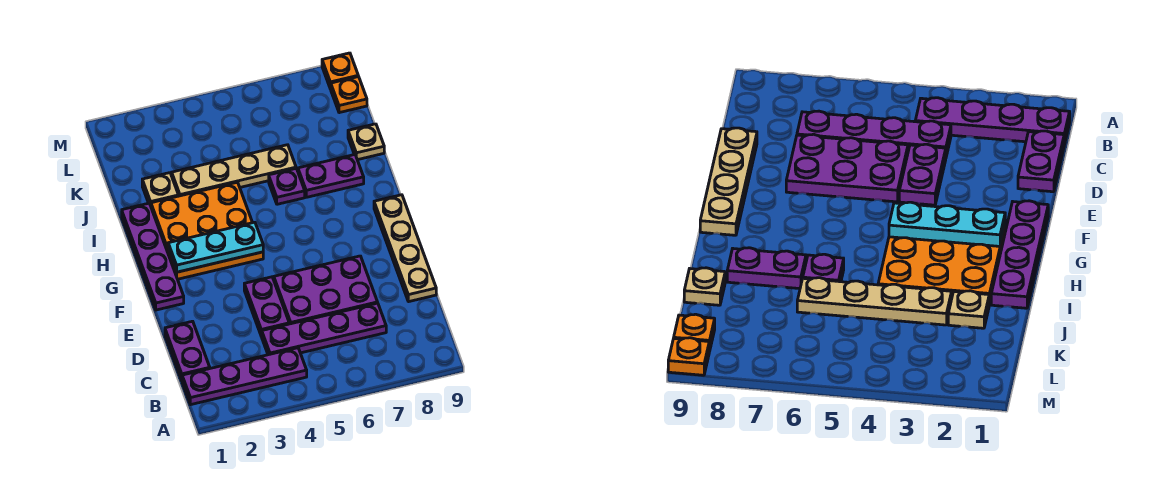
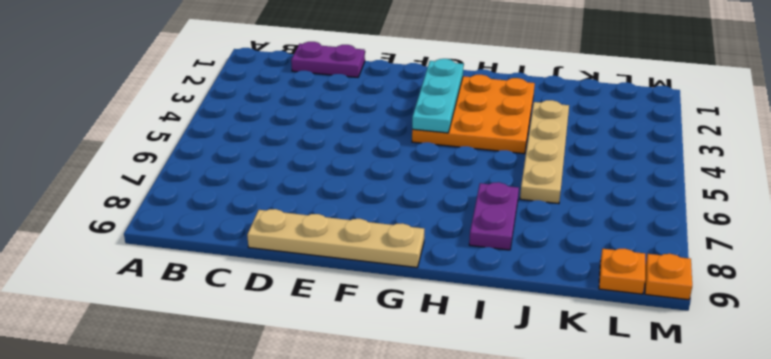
none -> purple plate B1:B4 level 1
none -> purple plate C4:C7 level 1
none -> purple plate D4:E4 level 1

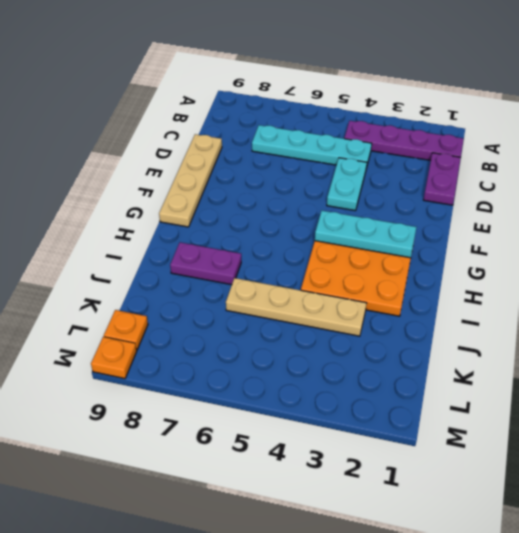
cyan plate C4:C7 level 1 -> purple plate C4:C7 level 1
cyan plate D4:E4 level 1 -> purple plate D4:E4 level 1
none -> purple plate D5:E7 level 1
none -> purple plate F1:I1 level 1
none -> purple plate I6 level 1

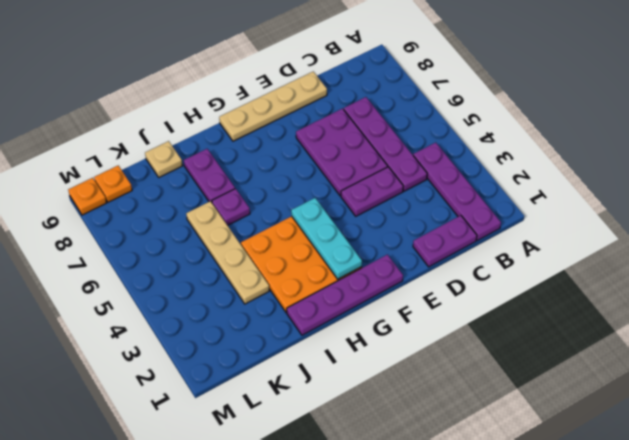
none -> tan plate J2 level 1

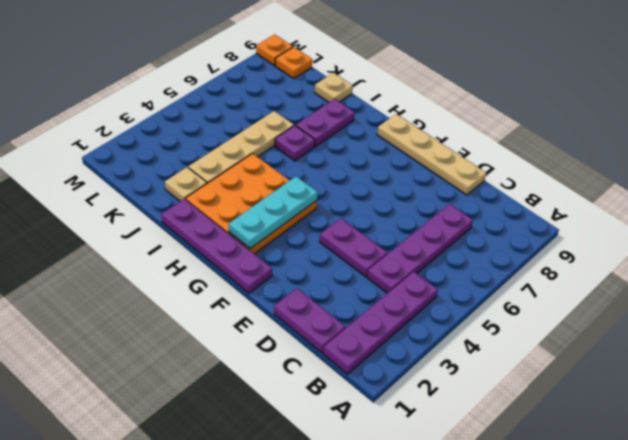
none -> purple plate D5:E7 level 1

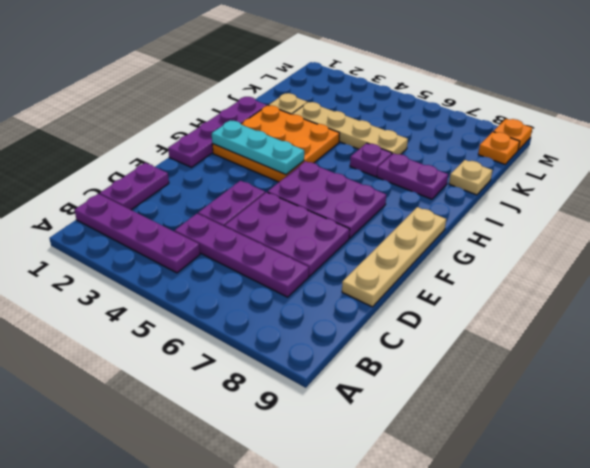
purple plate F5:G7 level 1 -> none

